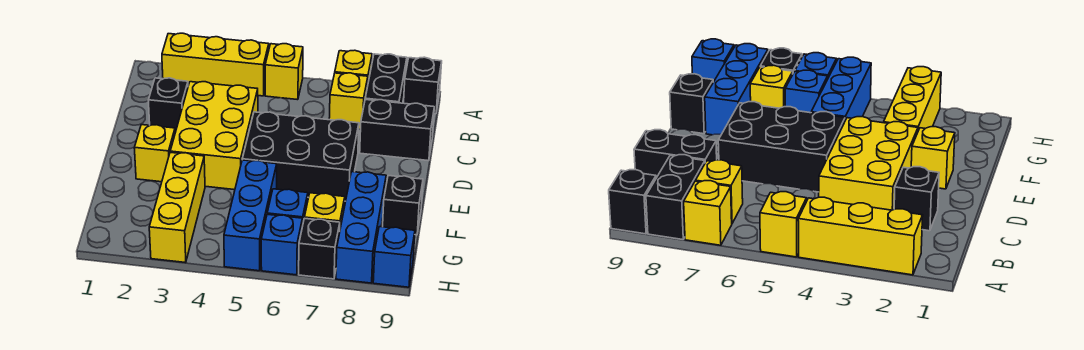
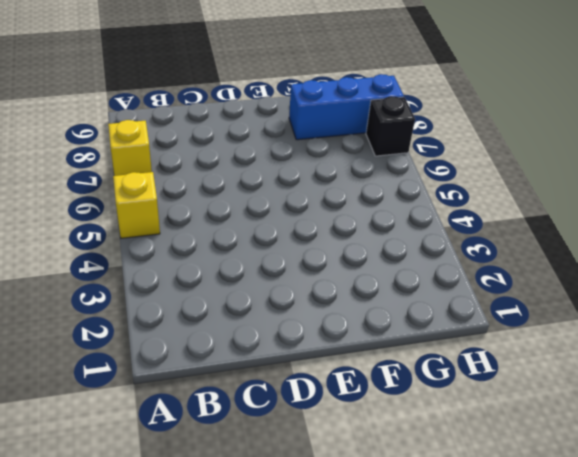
none -> yellow brick A2:A4 level 1
none -> black brick A8:B8 level 1
none -> black brick A9 level 1

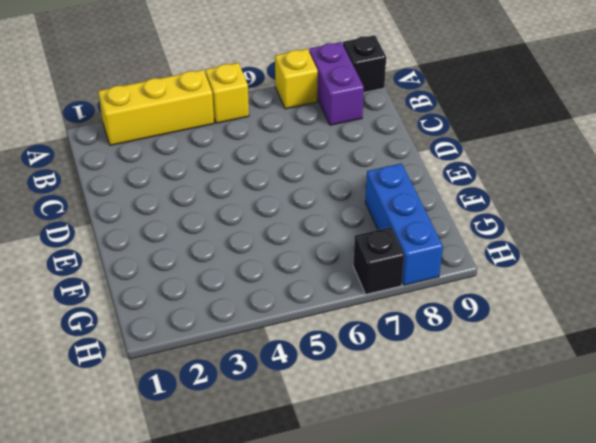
purple brick A8:B8 level 1 -> black brick A8:B8 level 1
none -> yellow brick B7 level 1
none -> black brick C2 level 1
none -> yellow brick C3:E4 level 1

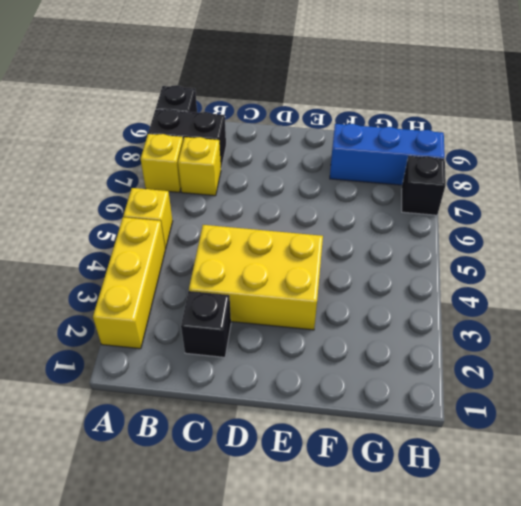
none -> black brick C8:C9 level 1
none -> black brick D5:E7 level 1
none -> yellow brick E2 level 1

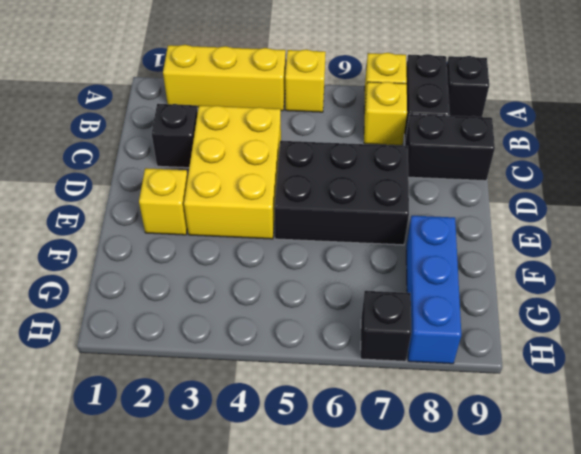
none -> yellow brick F3:H3 level 1
none -> blue brick F5:H5 level 1
none -> black brick F9 level 1

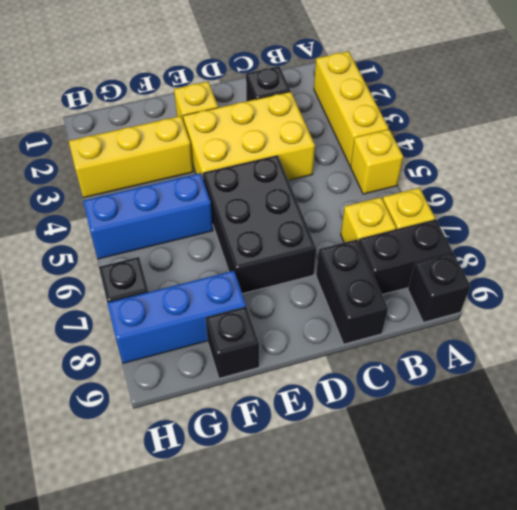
none -> blue brick G6 level 1
none -> yellow brick G7 level 1
none -> blue brick H6 level 1

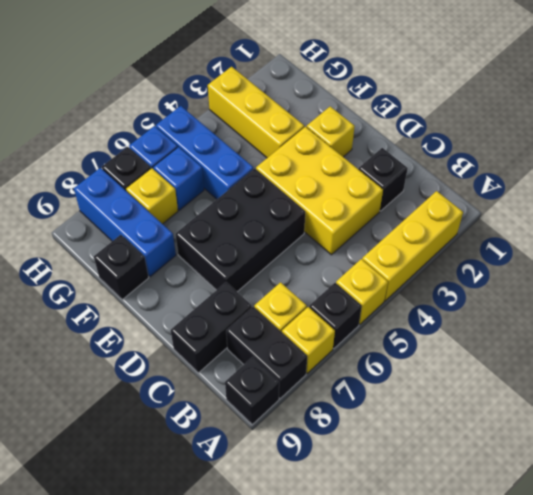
black brick A6 level 1 -> none
none -> blue brick H9 level 1

